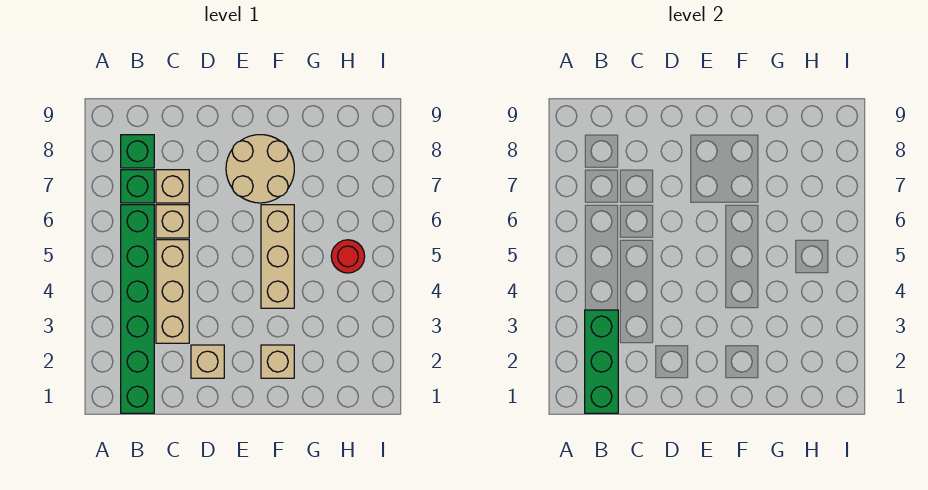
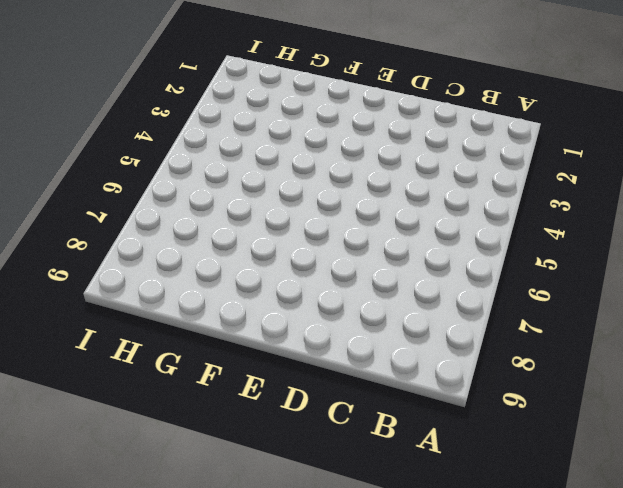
none -> green brick B1:B6 level 1
none -> green brick B7 level 1
none -> green brick B8 level 1

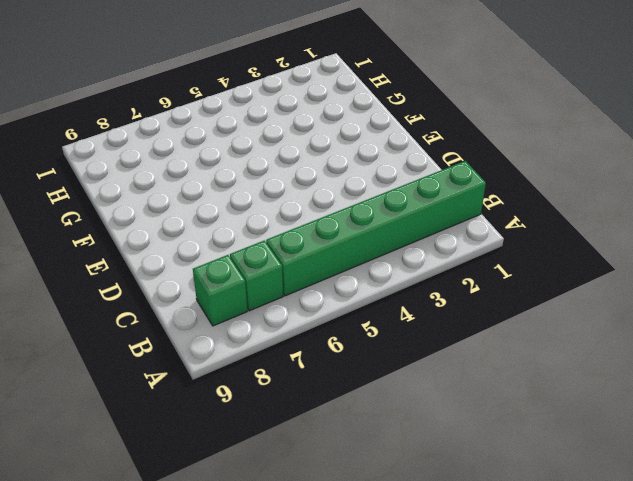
none -> tan brick C3:C5 level 1
none -> tan brick C6 level 1
none -> tan brick C7 level 1

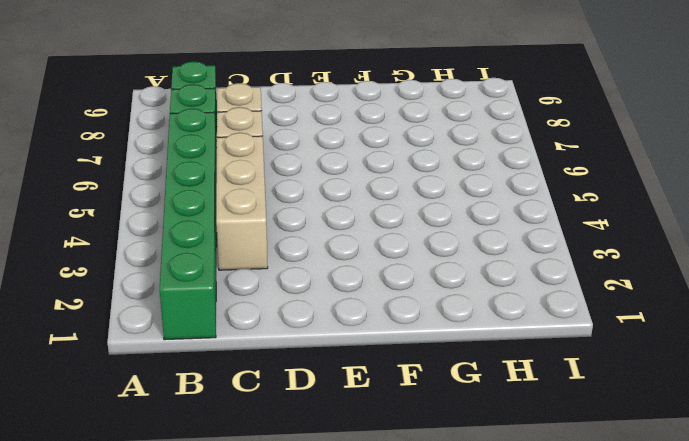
none -> tan brick D2 level 1
none -> tan round brick E7:F8 level 1
none -> tan brick F2 level 1

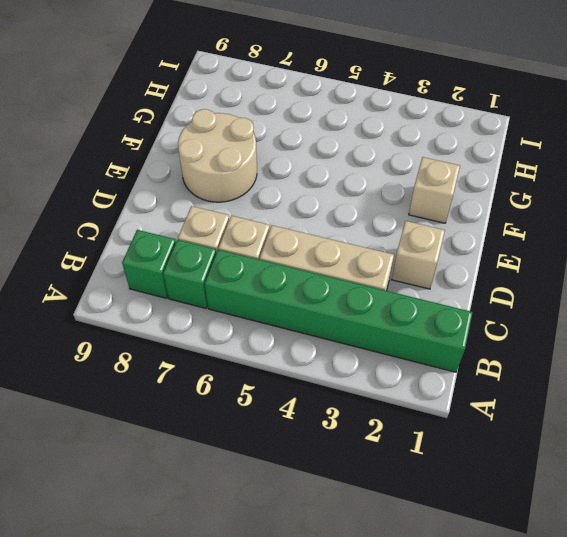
none -> tan brick F4:F6 level 1
none -> red round brick H5 level 1
none -> green brick B1:B3 level 2

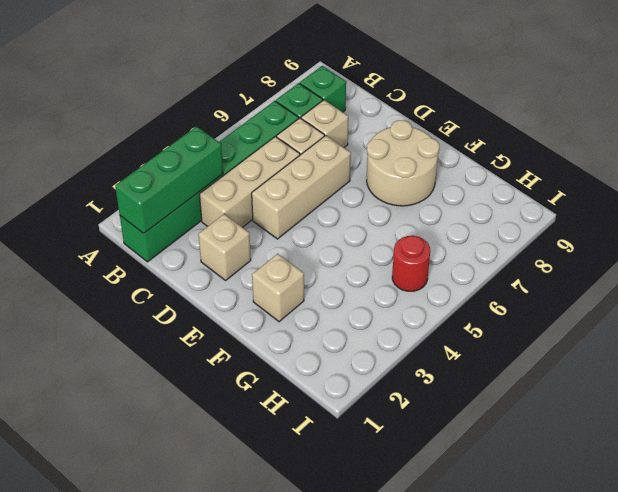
tan brick D4:D6 level 1 -> tan brick F4:F6 level 1

